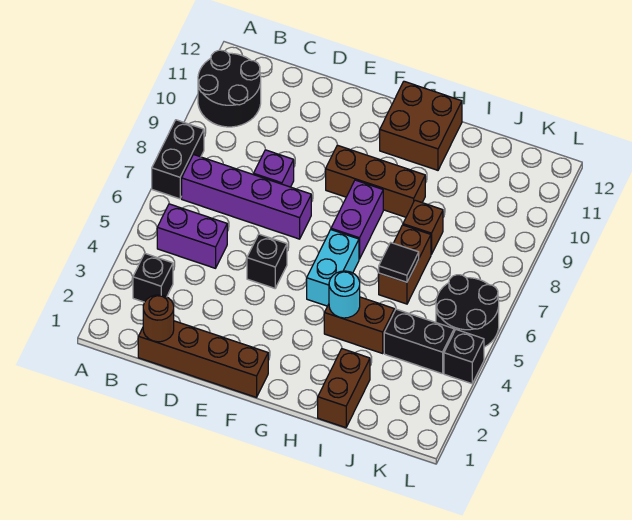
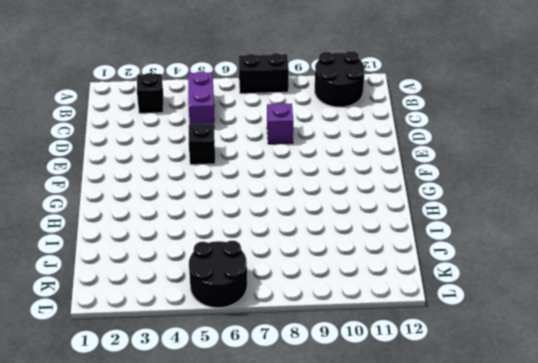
none -> purple brick B7:E7 level 1
none -> brown brick C1:F1 level 1
none -> brown brick F9:H9 level 1

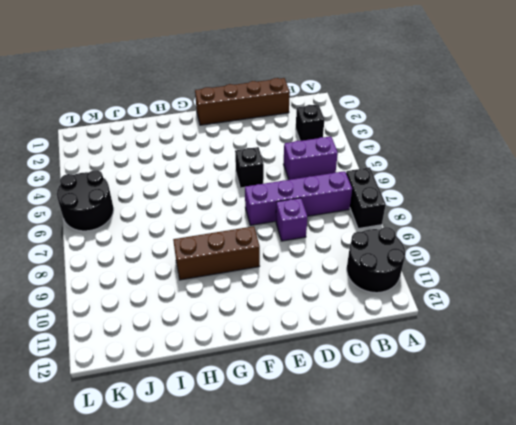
none -> cyan brick G5:G6 level 1
none -> purple brick G7:G8 level 1
none -> brown brick G11:H12 level 1

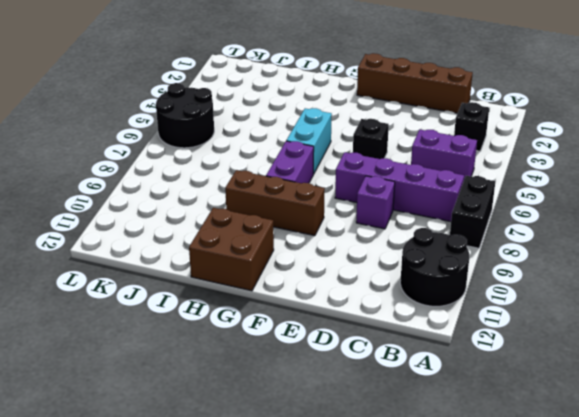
none -> brown brick H4:I4 level 1
none -> brown brick I1:I2 level 1
none -> brown brick I6:I7 level 1

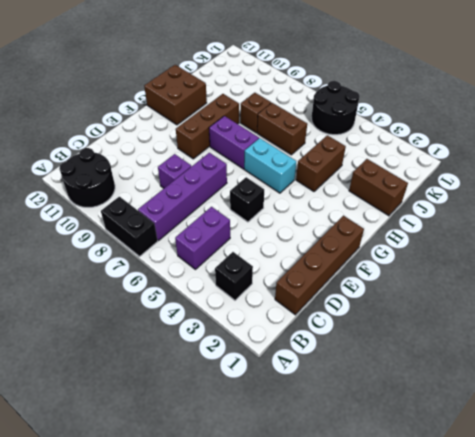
none -> black brick J4:K4 level 1
none -> black brick L4 level 1
none -> brown round brick C1 level 2

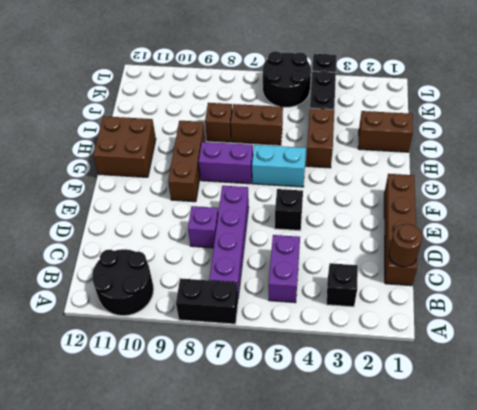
none -> cyan round brick H4 level 2
none -> black tile I6 level 2

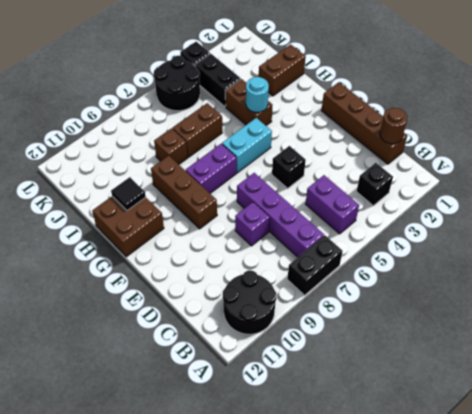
black tile H11 level 2 -> black tile I6 level 2

